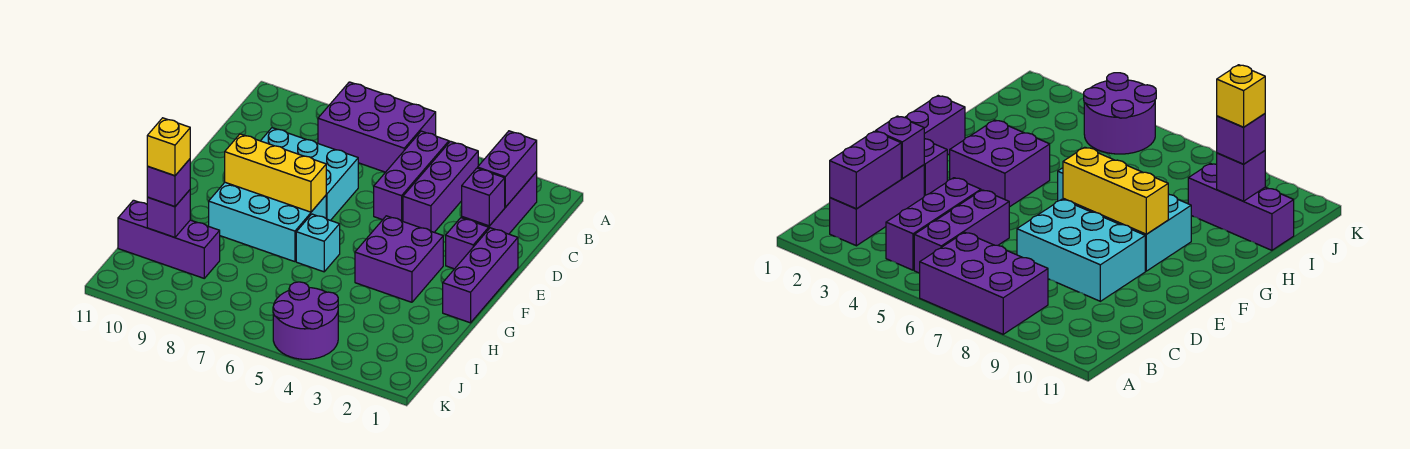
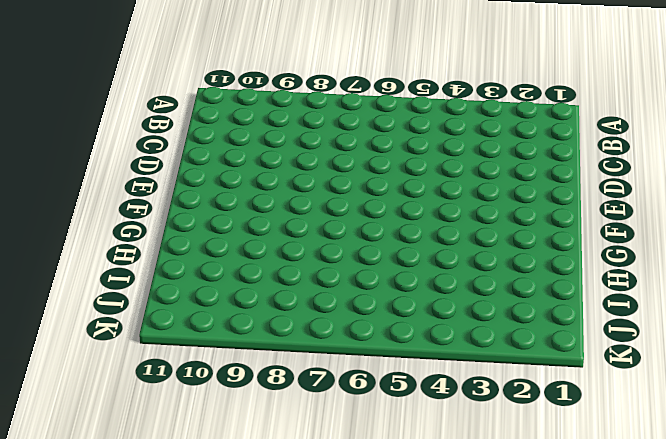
none -> purple brick A6:B8 level 1
none -> purple brick B2:D2 level 1
none -> purple brick B4:D4 level 1

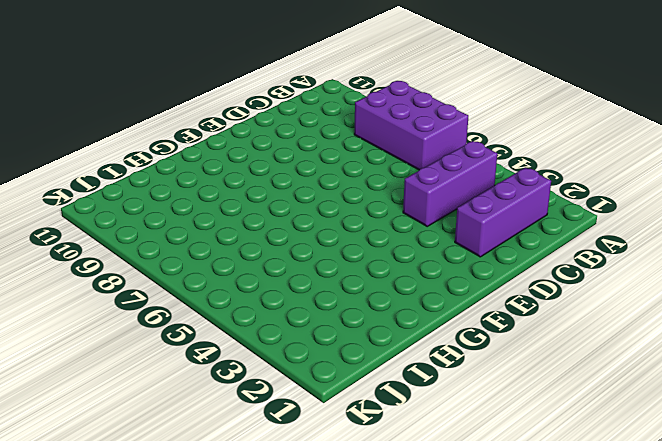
none -> purple brick B5:D5 level 1
none -> cyan brick D7:E9 level 1
none -> purple brick E1:G1 level 1

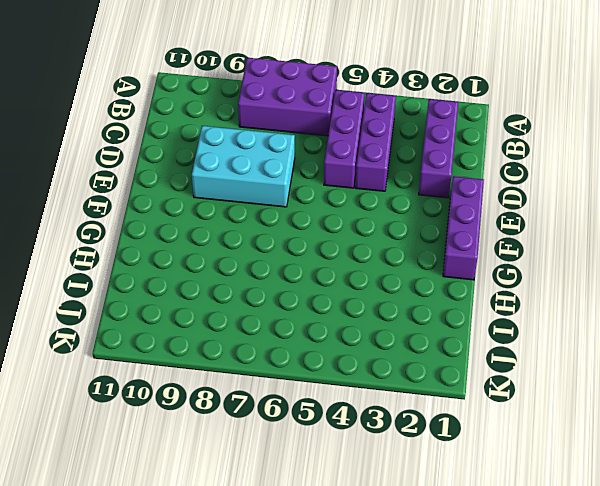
none -> purple brick E2 level 1
none -> purple brick F3:G4 level 1
none -> cyan brick F7:G9 level 1

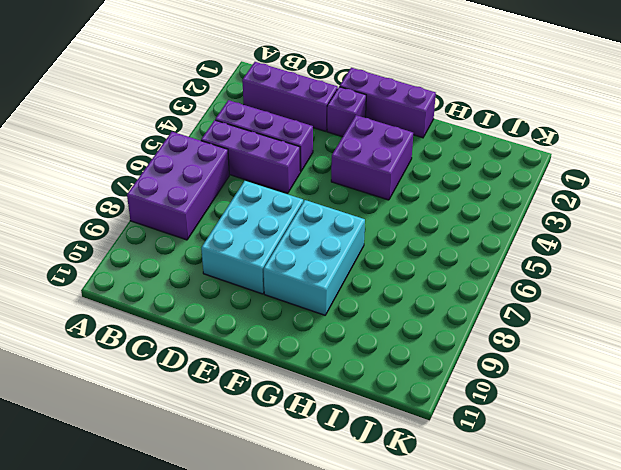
none -> cyan brick G6 level 1
none -> purple brick I9:I11 level 1
none -> purple round brick J4:K5 level 1

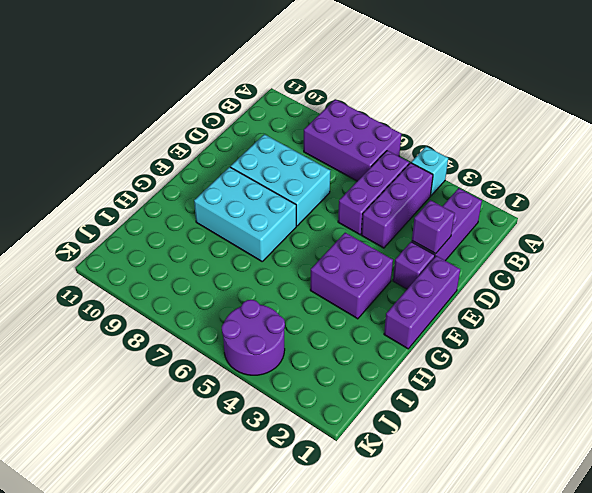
cyan brick A4 level 1 -> cyan brick G6 level 1
none -> purple brick I9:I11 level 1
none -> purple brick B2:C2 level 2
none -> yellow brick F7:F9 level 2

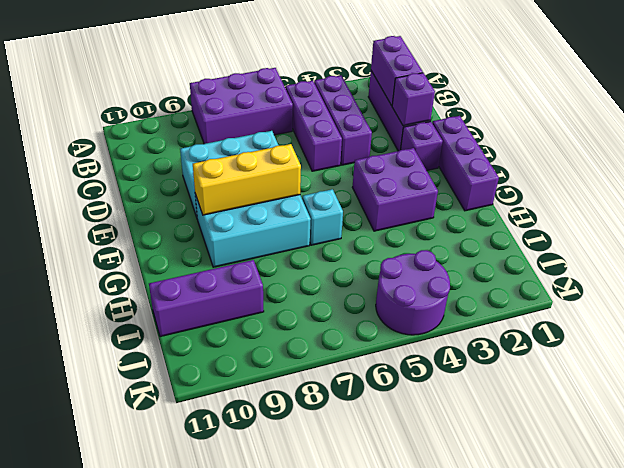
none -> purple brick I10 level 2
none -> purple brick I10 level 3
none -> yellow brick I10 level 4

